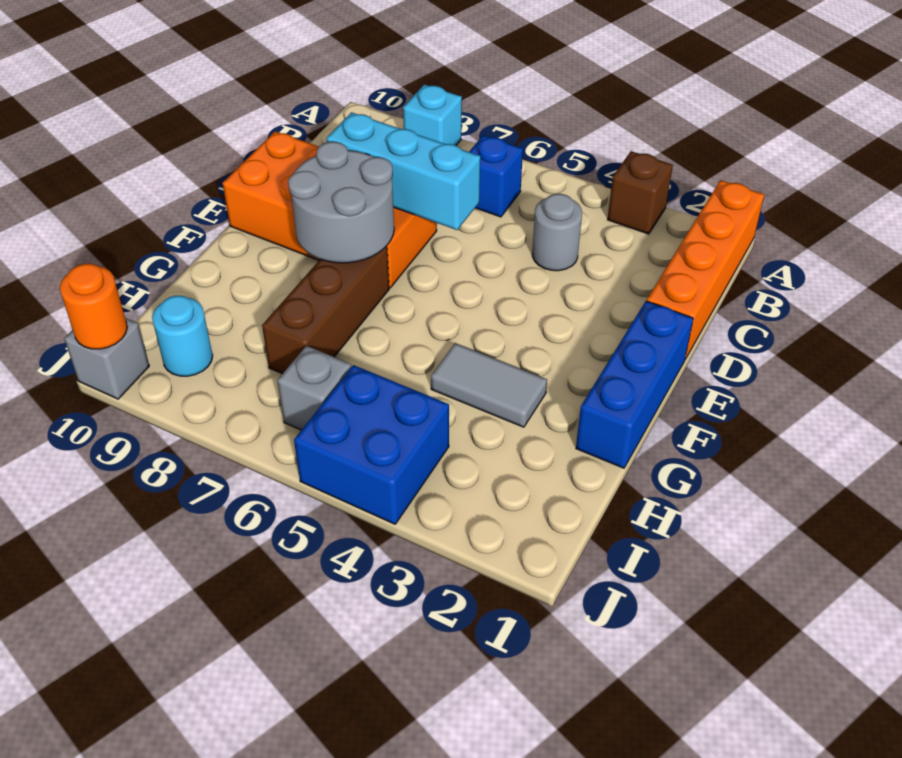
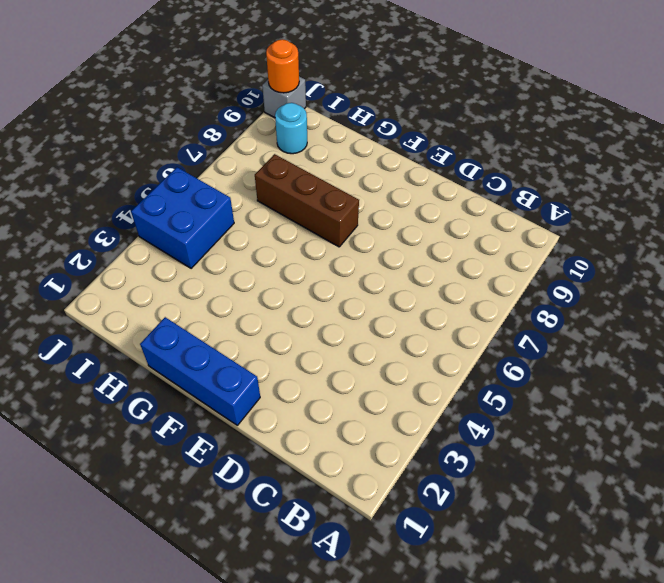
none -> orange brick A1:D1 level 1
none -> brown brick A3 level 1
none -> cyan brick A8 level 1

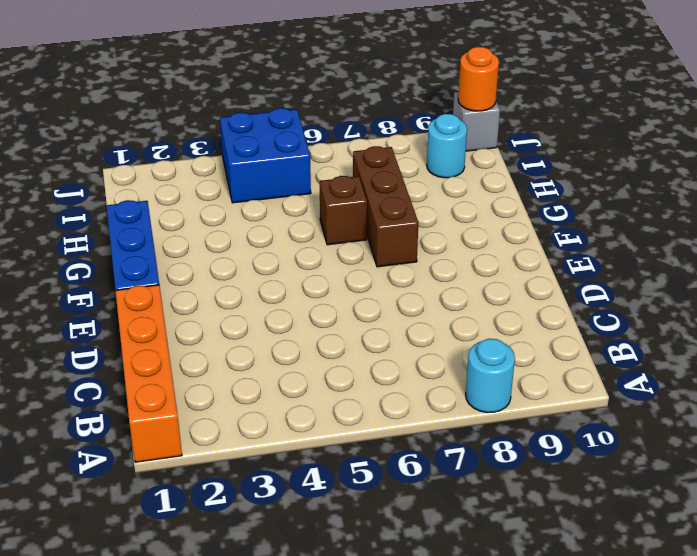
cyan round brick A8 level 1 -> cyan brick A8 level 1
brown brick G6 level 1 -> brown brick A3 level 1
none -> blue brick B6 level 1
none -> grey round brick C4 level 1
none -> orange brick D7:E10 level 1

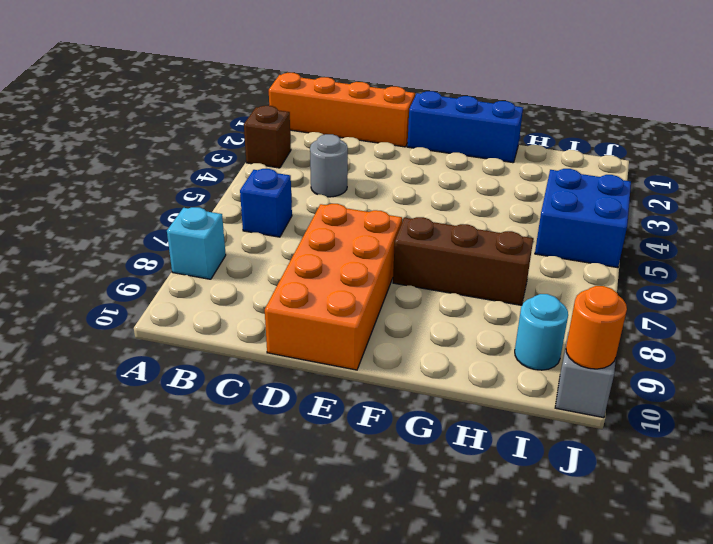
none -> grey tile G3:G4 level 1
none -> grey brick I6 level 1
none -> cyan brick D6:D8 level 2

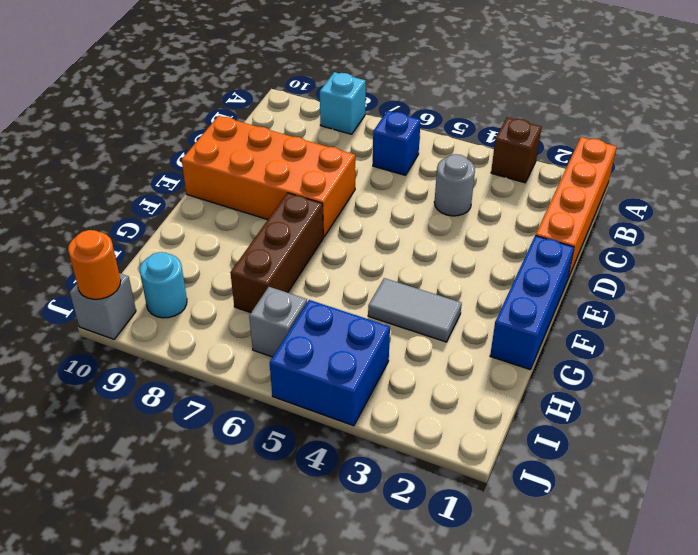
none -> cyan brick D6:D8 level 2
none -> grey round brick E7:F8 level 2

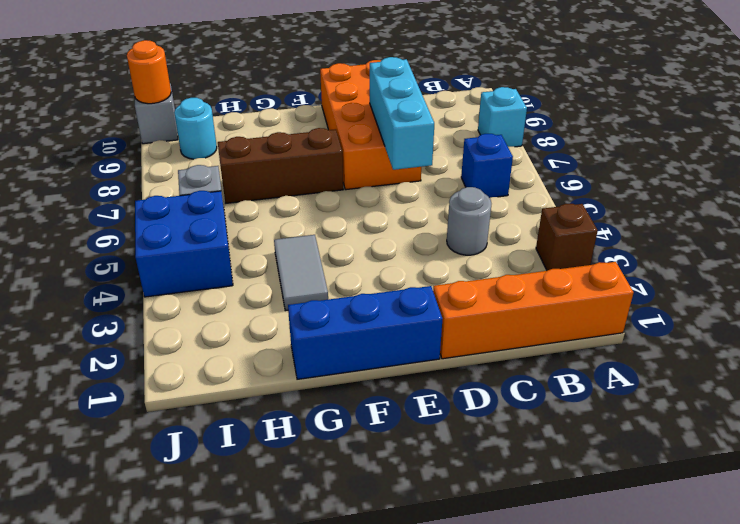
none -> grey round brick E7:F8 level 2

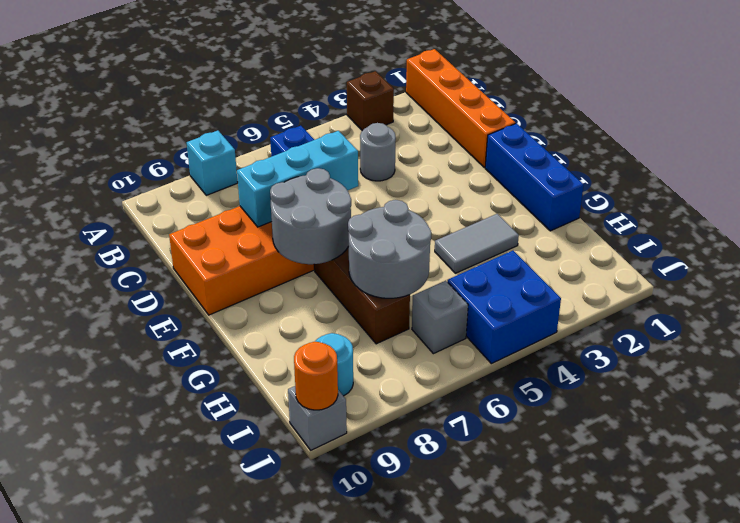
grey round brick G6:H7 level 2 -> none

